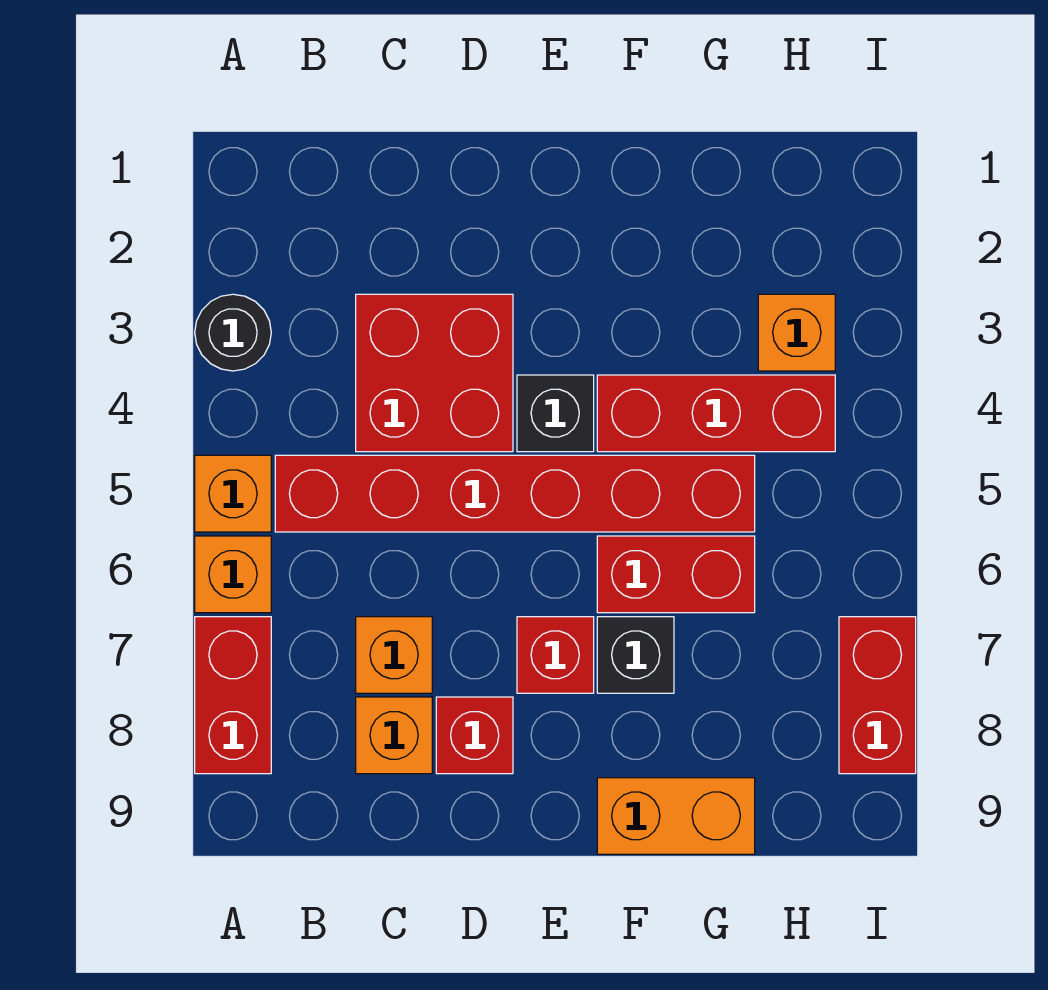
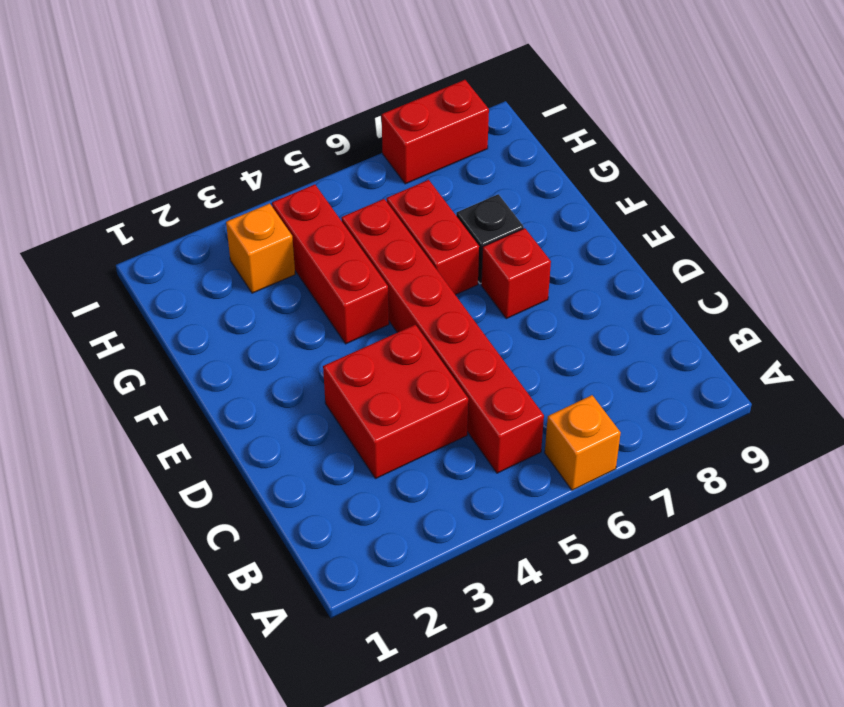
none -> black round brick A3 level 1
none -> orange brick A5 level 1
none -> red brick A7:A8 level 1

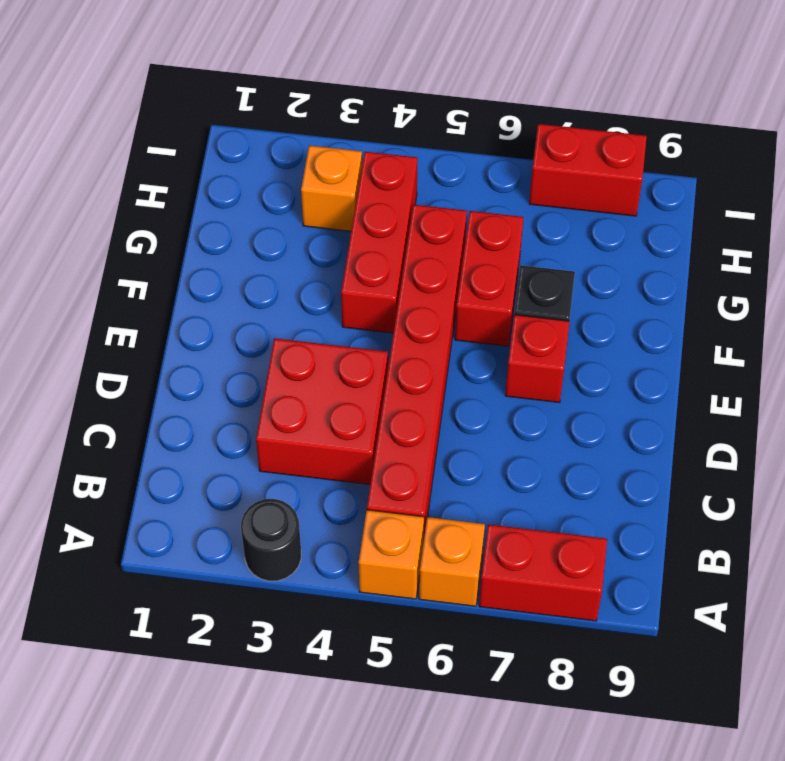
none -> orange brick C7 level 1
none -> orange brick C8 level 1
none -> red brick D8 level 1

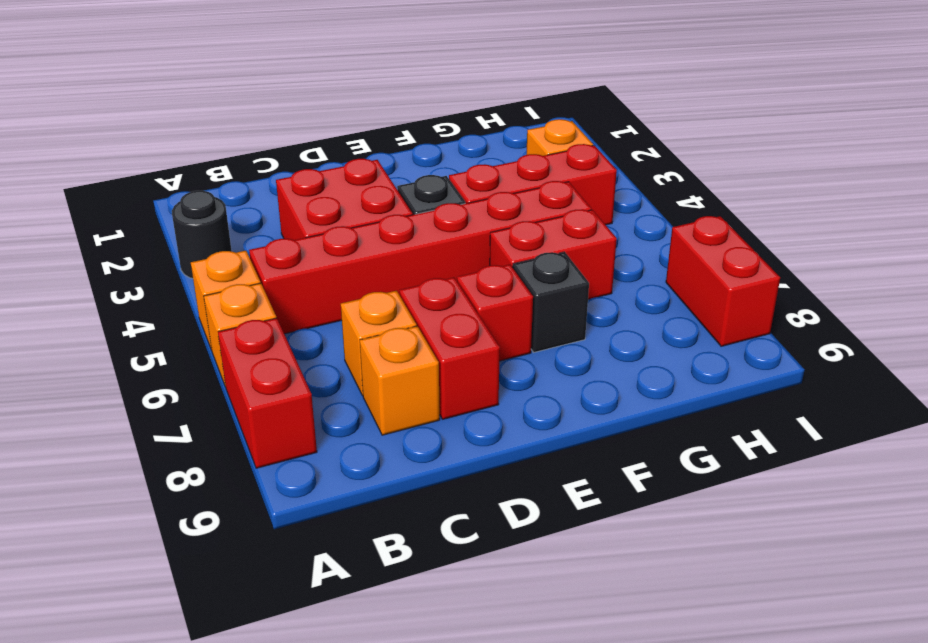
red brick D7:D8 level 1 -> red brick D8 level 1
none -> orange brick F9:G9 level 1

